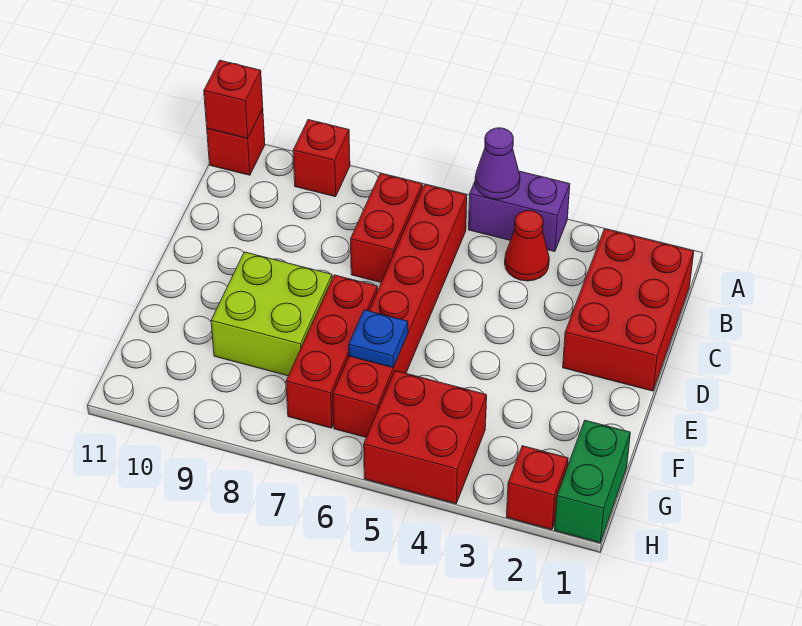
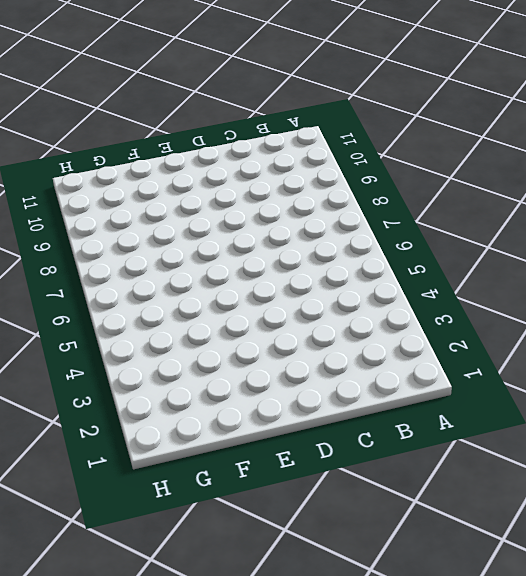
none -> purple brick A4:A5 level 1
none -> red brick A9 level 1
none -> red brick A11 level 1

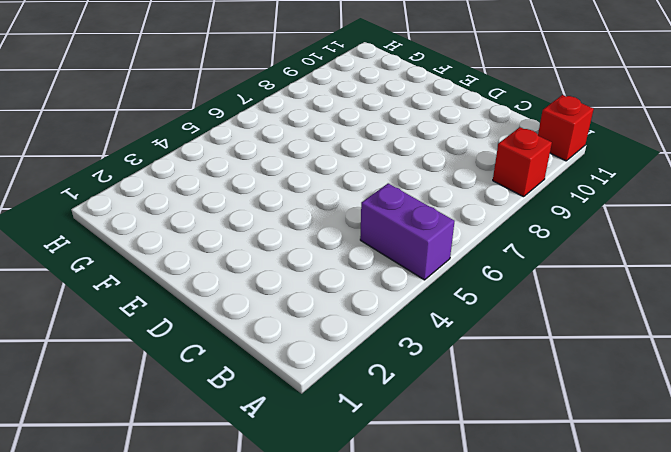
purple brick A5:B5 level 1 -> purple brick A4:A5 level 1
none -> red brick B1:D2 level 1
none -> red cone B4 level 1
none -> red brick B6:G6 level 1

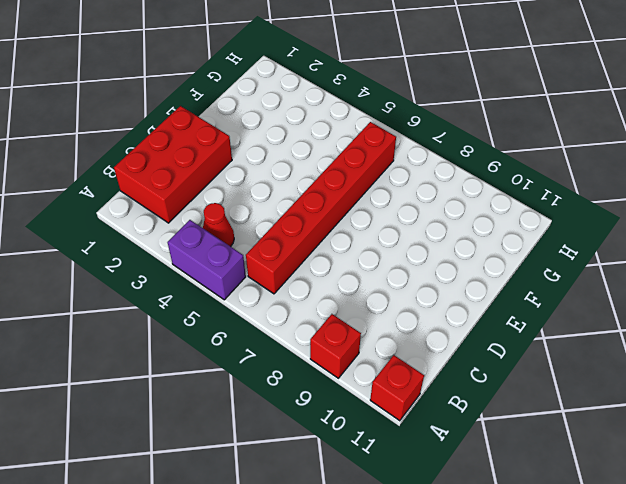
none -> red brick B7:C7 level 1
none -> red brick E7:G7 level 1
none -> lime brick E8:F9 level 1

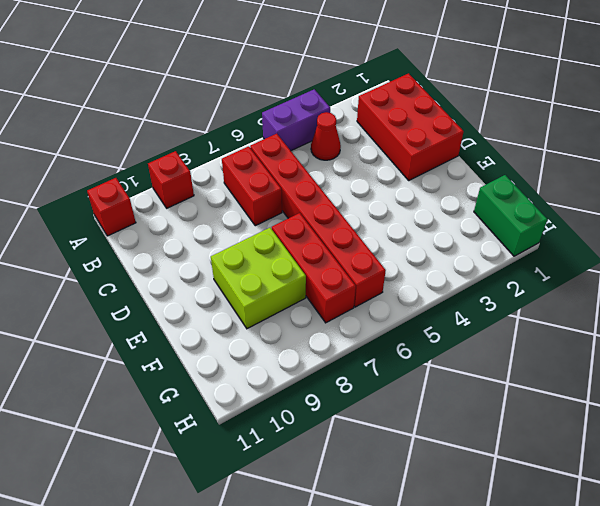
none -> red brick G4:H5 level 1
none -> red brick H2 level 1
none -> purple cone A5 level 2

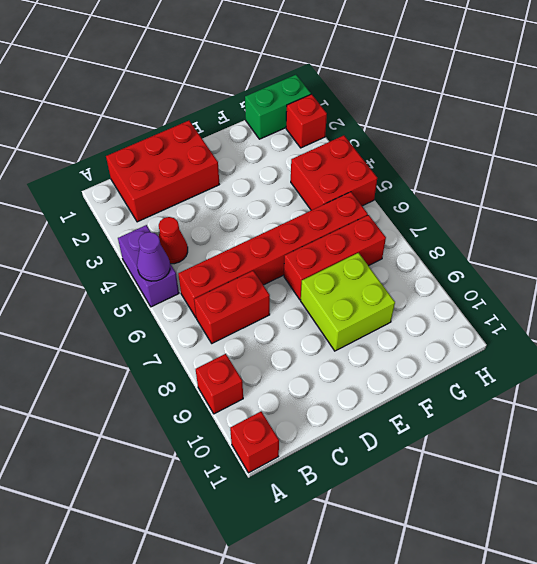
none -> red brick A11 level 2
none -> blue plate F6 level 2

